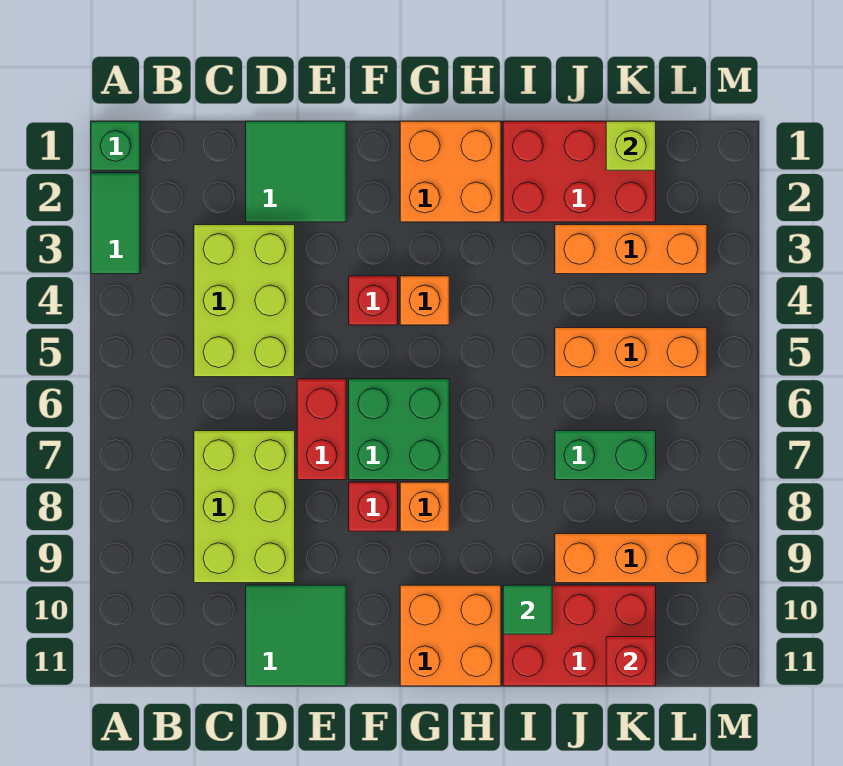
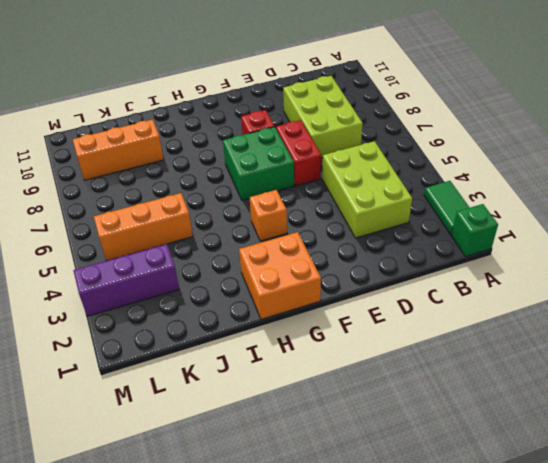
purple brick K3:M3 level 1 -> orange brick J3:L3 level 1
none -> green tile D1:E2 level 1
none -> green tile D10:E11 level 1
none -> red brick F4 level 1

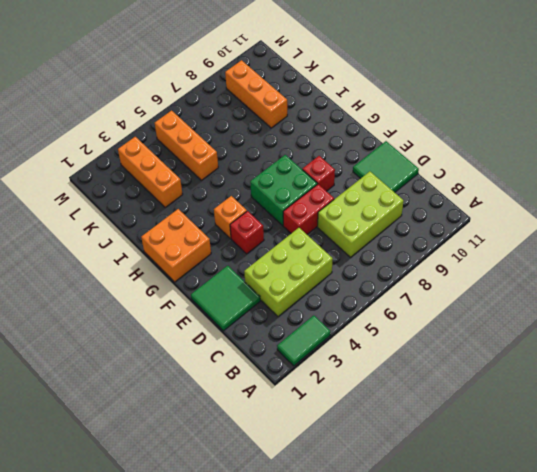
none -> green brick A1 level 1
none -> orange brick G8 level 1
none -> orange brick G10:H11 level 1

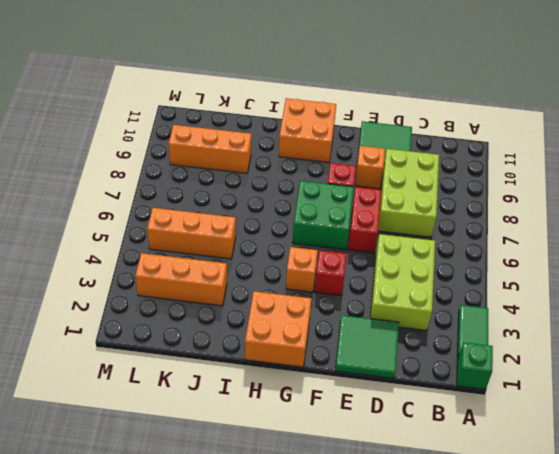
orange brick E9 level 1 -> orange brick G8 level 1
none -> red brick I1:K2 level 1
none -> red brick I10:K11 level 1
none -> green brick J7:K7 level 1

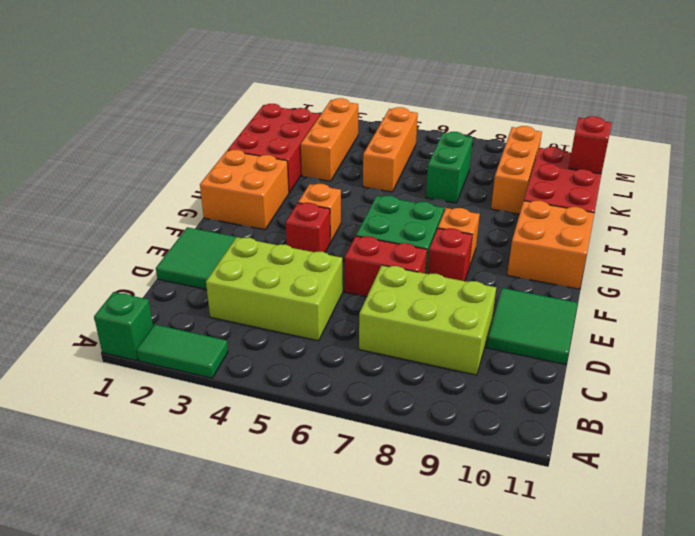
none -> green tile I10 level 2
none -> lime brick K1 level 2

